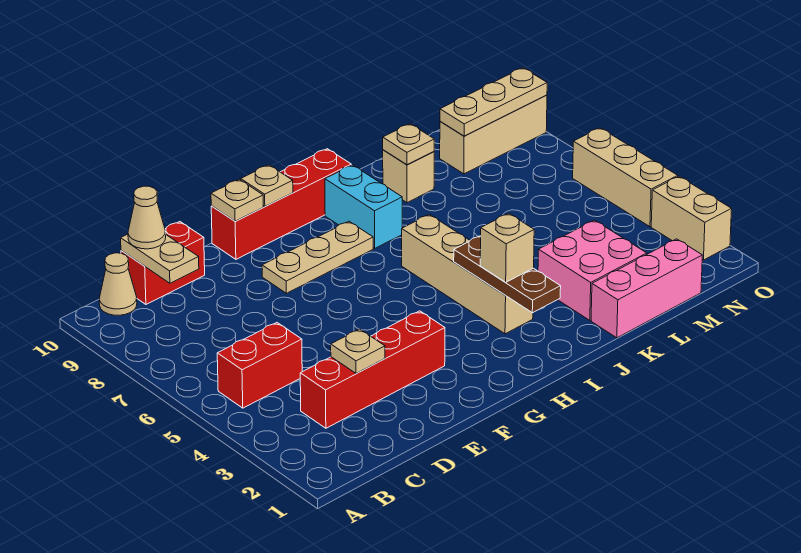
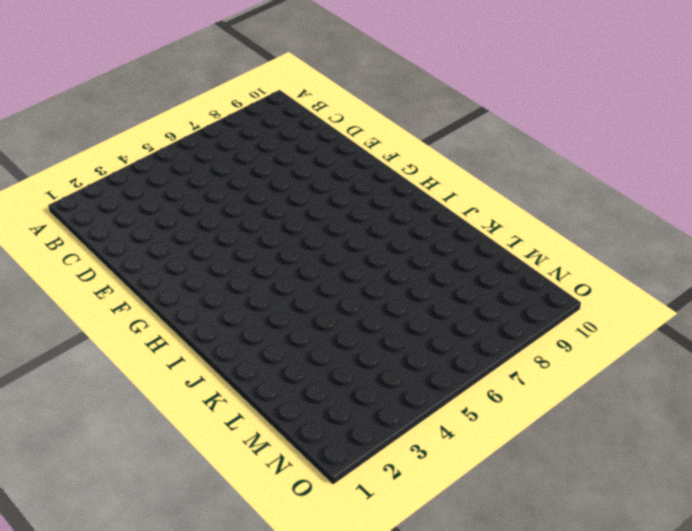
none -> red brick B5:C5 level 1
none -> tan cone B10 level 1
none -> red brick C3:F3 level 1

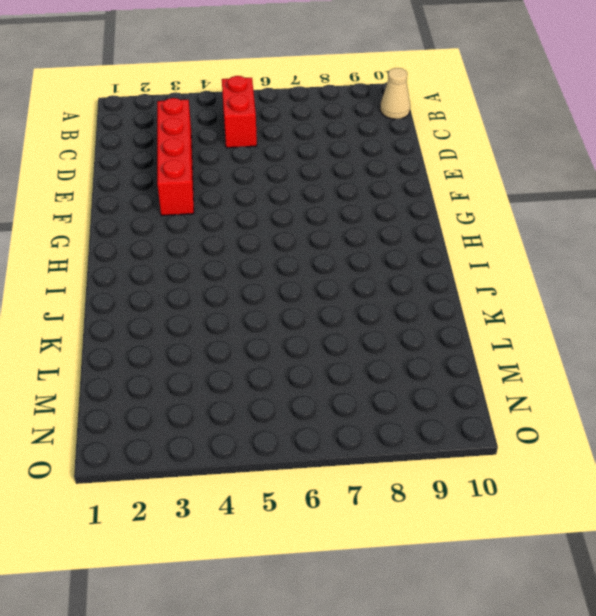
none -> red brick C10:D10 level 1
none -> tan plate F8:H8 level 1
none -> red brick F10:I10 level 1

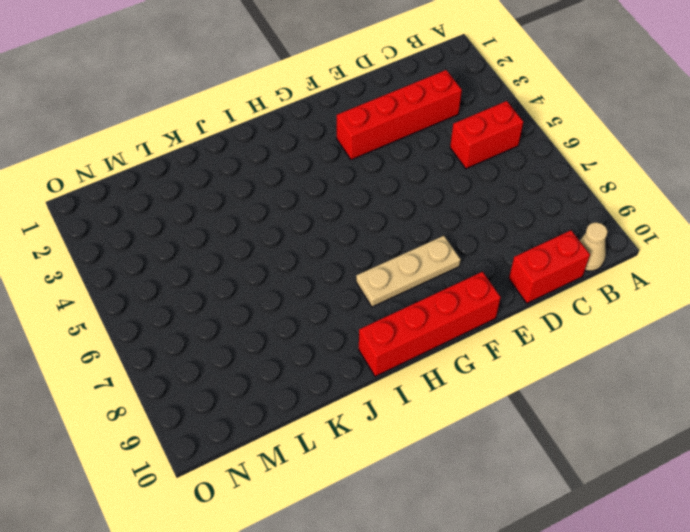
none -> tan brick I3:I6 level 1
none -> cyan brick I8:I9 level 1
none -> pink brick K1:M1 level 1

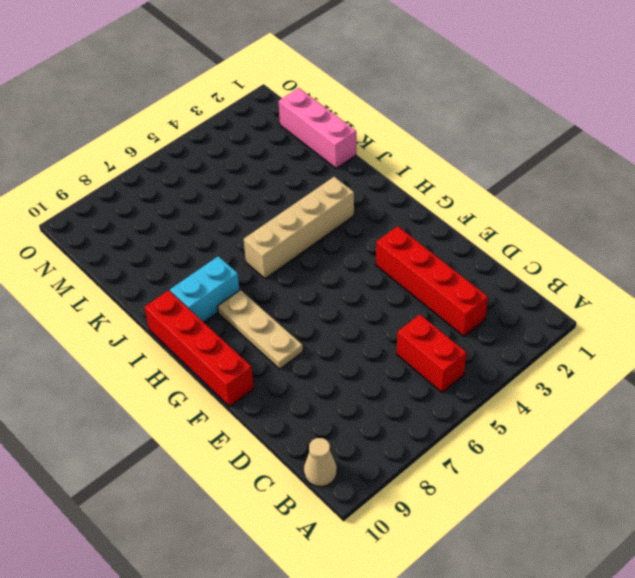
none -> red brick C10:D10 level 1
none -> pink brick K2:L3 level 1
none -> tan brick K9 level 1

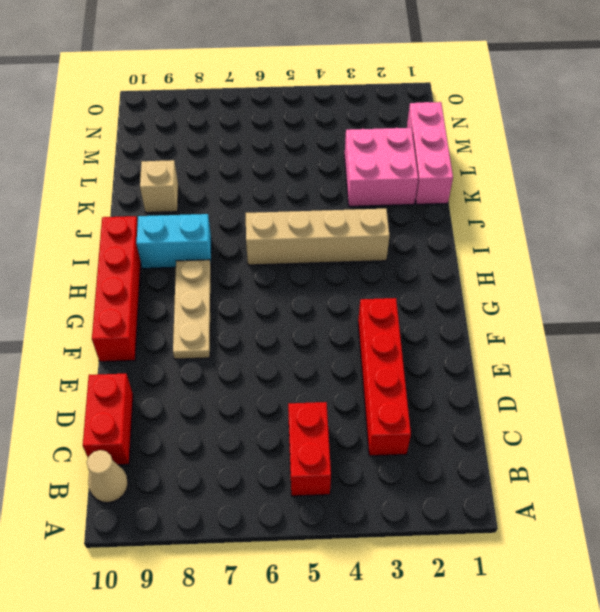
none -> tan brick M9:O9 level 1
none -> tan brick O2:O3 level 1
none -> tan brick O4:O6 level 1

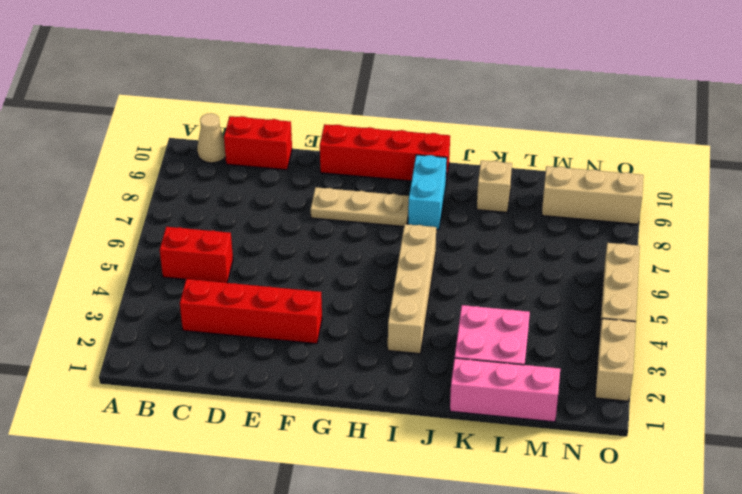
none -> tan plate C9:C10 level 2
none -> tan plate D3 level 2
none -> tan plate F10 level 2

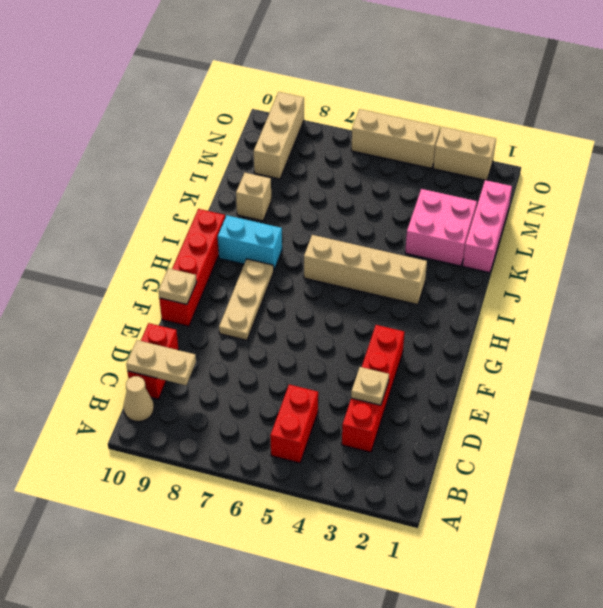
none -> tan plate G10 level 2
none -> brown plate I2:I4 level 2
none -> tan plate K9 level 2

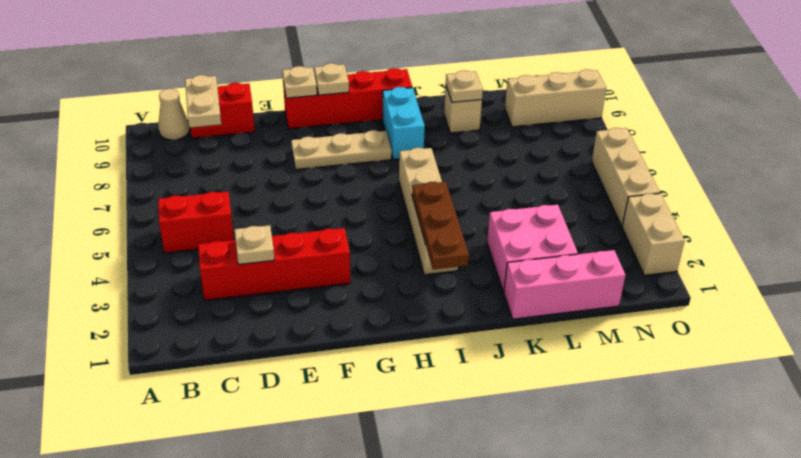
none -> tan plate M9:O9 level 2
none -> tan cone C10 level 3
none -> tan brick I3 level 3

